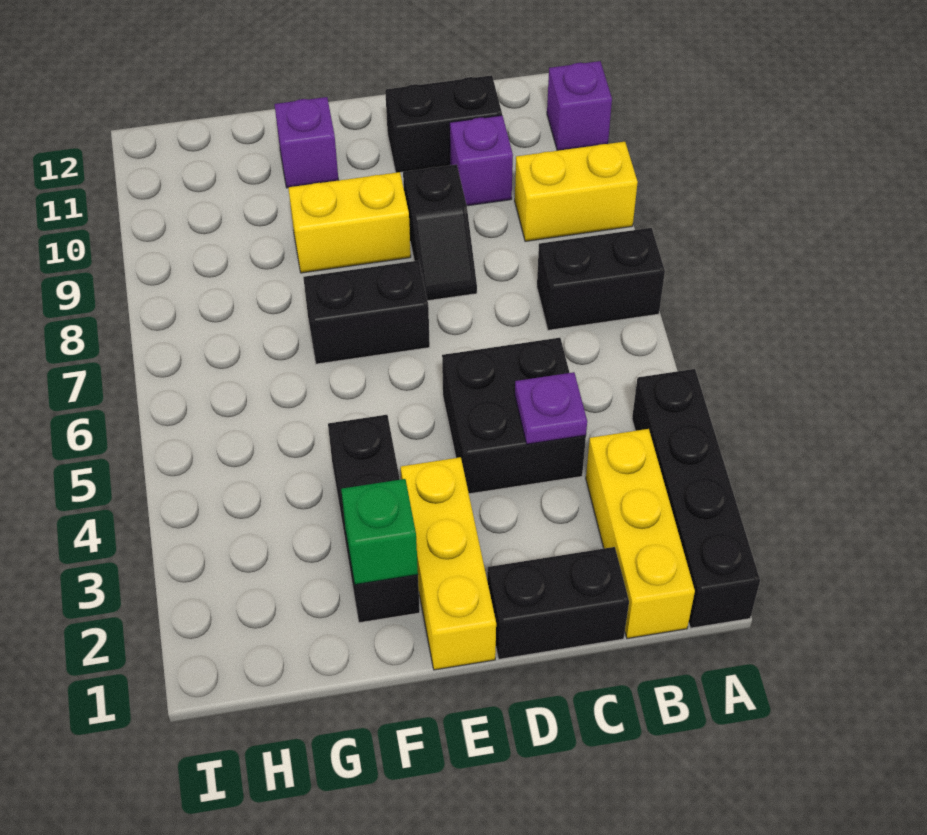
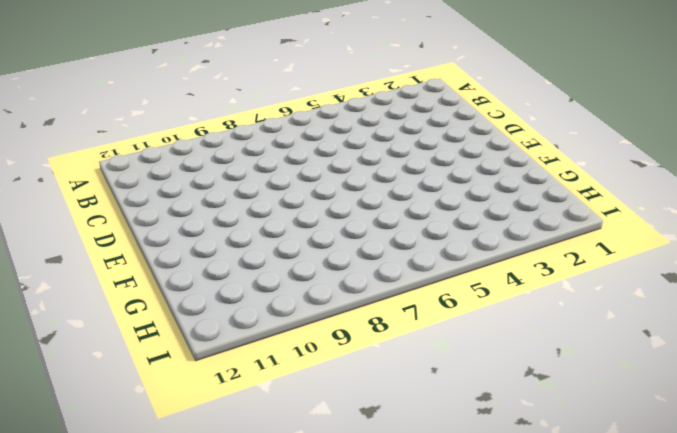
none -> black brick A1:A4 level 1
none -> black brick A7:B7 level 1
none -> yellow brick A9:B9 level 1

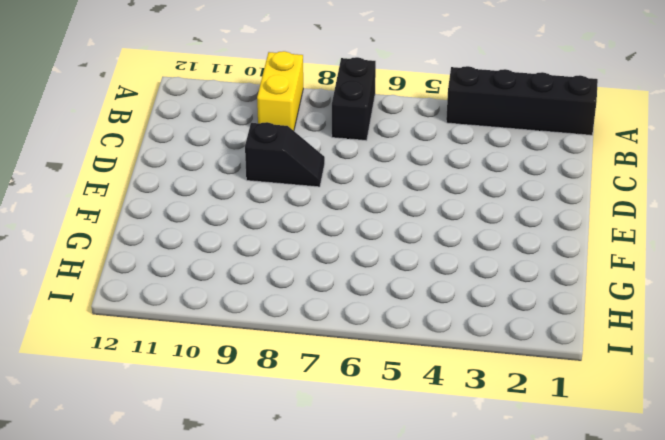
none -> purple brick A11 level 1
none -> yellow brick B1:B3 level 1
none -> black brick C1:D1 level 1

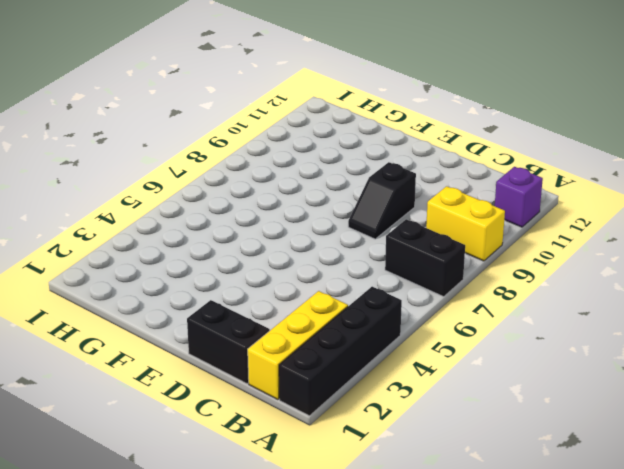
none -> black brick C4:D5 level 1
none -> purple brick C10 level 1
none -> black brick C11:D11 level 1

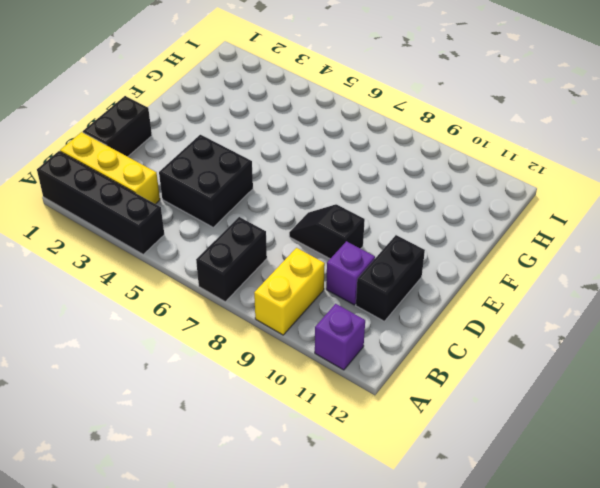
none -> yellow brick E1:E3 level 1
none -> black brick E7:F7 level 1
none -> yellow brick E9:F9 level 1

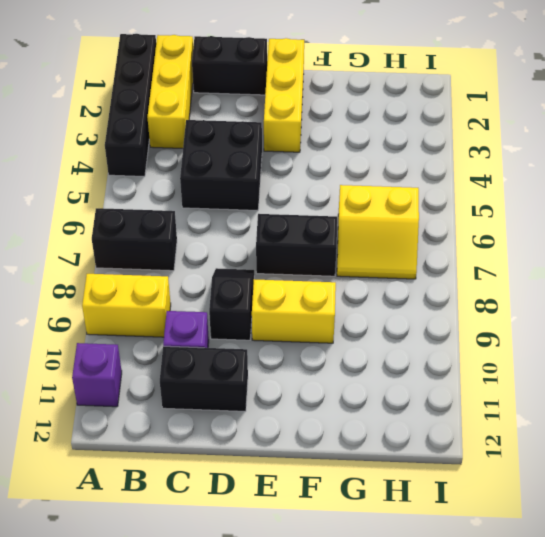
yellow slope G6:H7 level 1 top 6 -> none
none -> black brick F2:F4 level 1
none -> purple brick F11 level 1
none -> purple plate C4 level 2

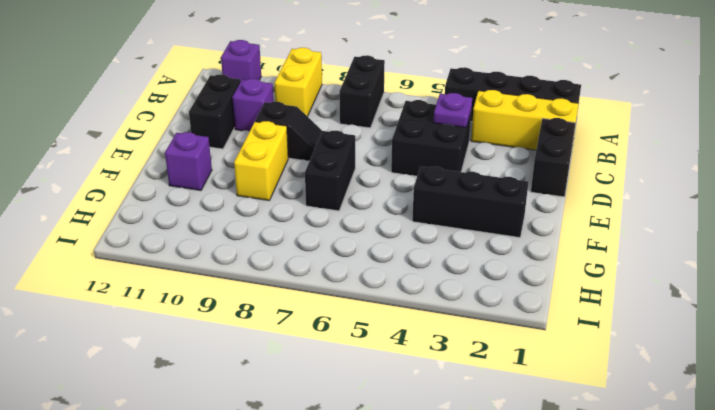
none -> yellow brick E1:E3 level 1
none -> green brick F2 level 2

